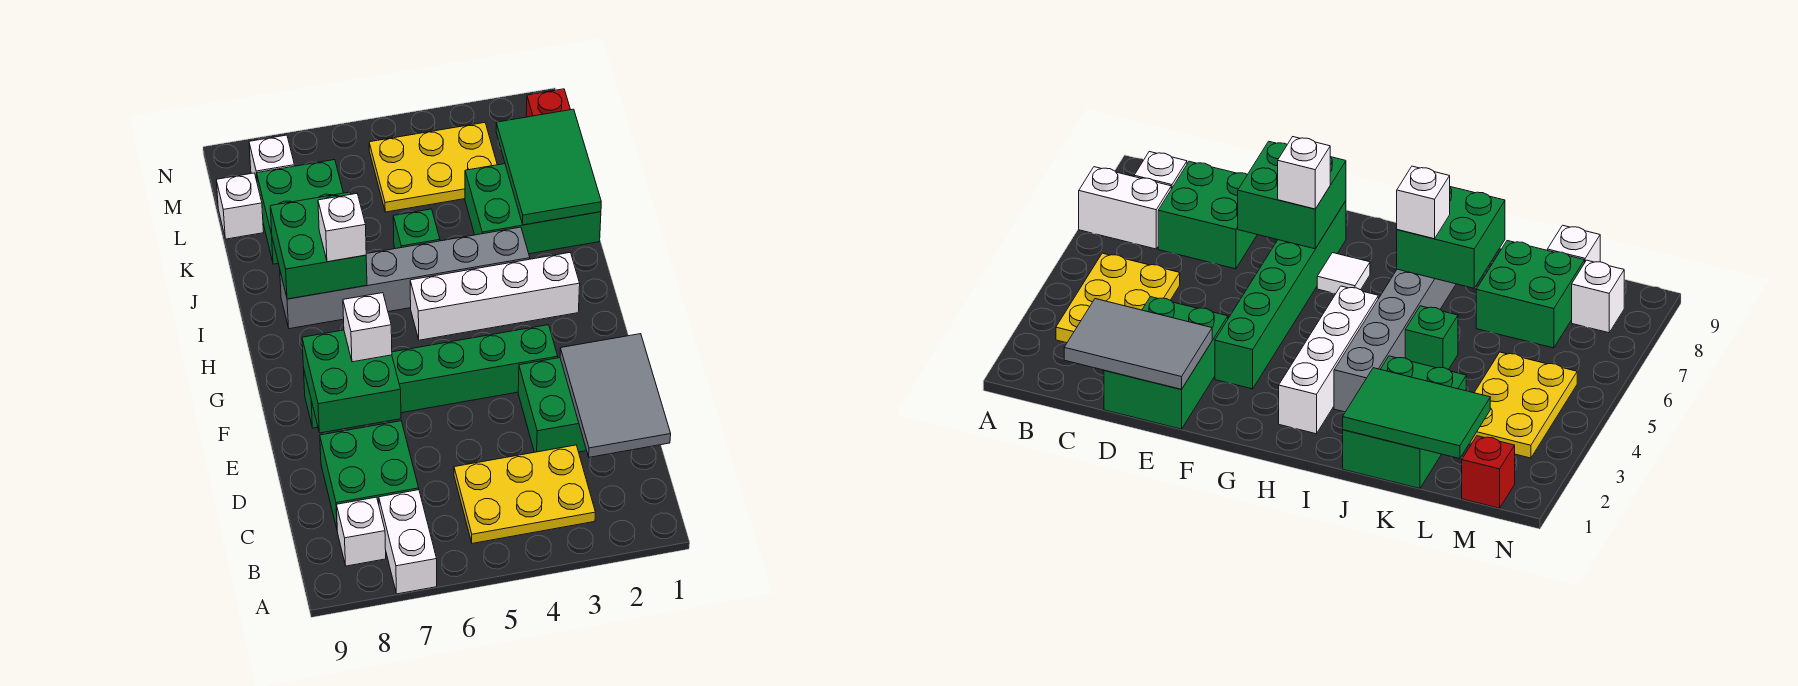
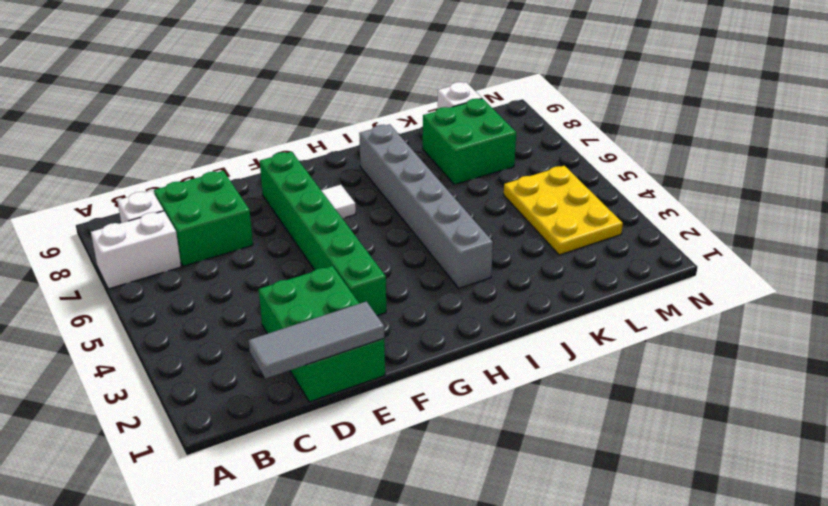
grey tile C1:E1 level 2 -> grey tile C1:E2 level 2
none -> yellow plate B3:C5 level 1
none -> white brick H2:H5 level 1
none -> green brick J1:K3 level 1

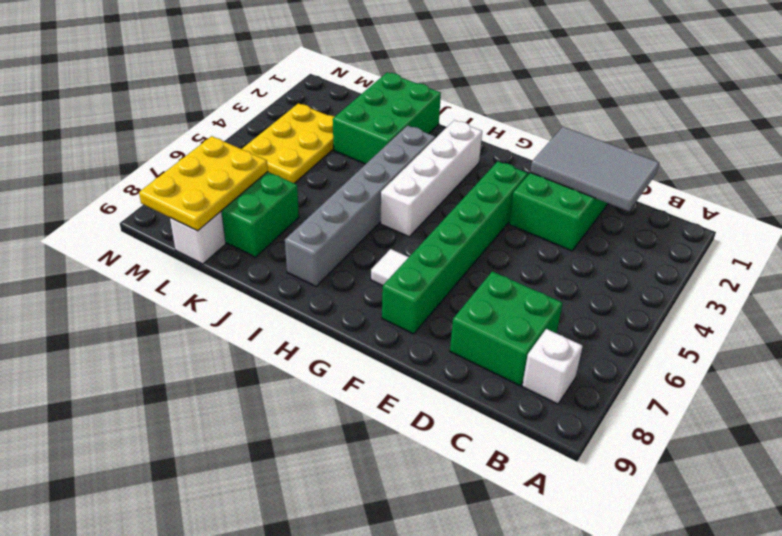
yellow plate L7:M9 level 2 -> yellow plate B3:C5 level 1
none -> white brick A7:B7 level 1
none -> green brick J5 level 1
none -> red brick M1 level 1

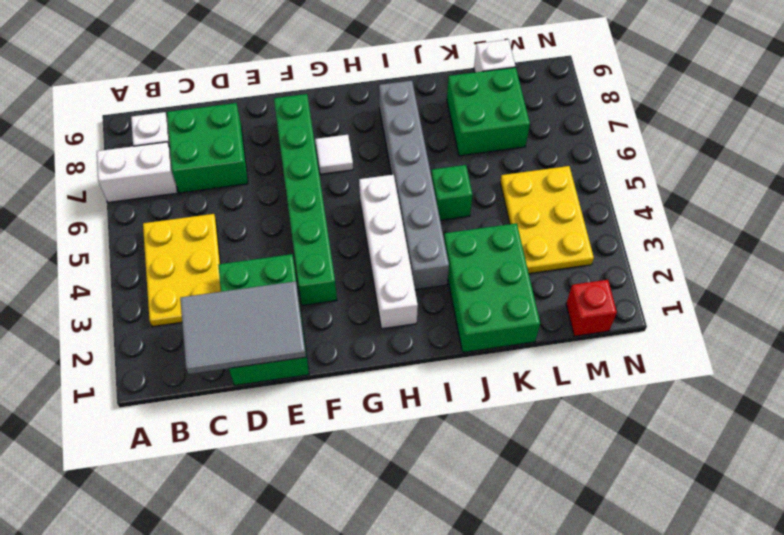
none -> white brick M8 level 1
none -> green brick E7:F8 level 2
none -> green brick I7:J8 level 2

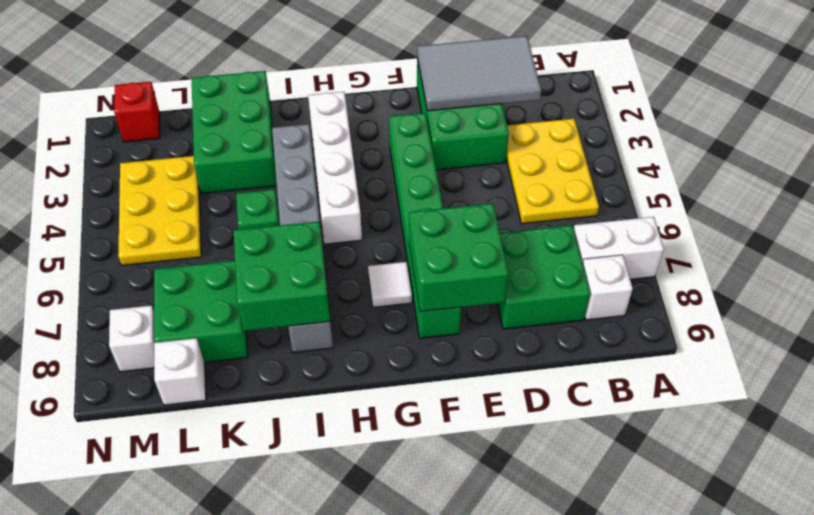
none -> green tile J1:L2 level 2
none -> white brick F7 level 3
none -> white brick I7 level 3

